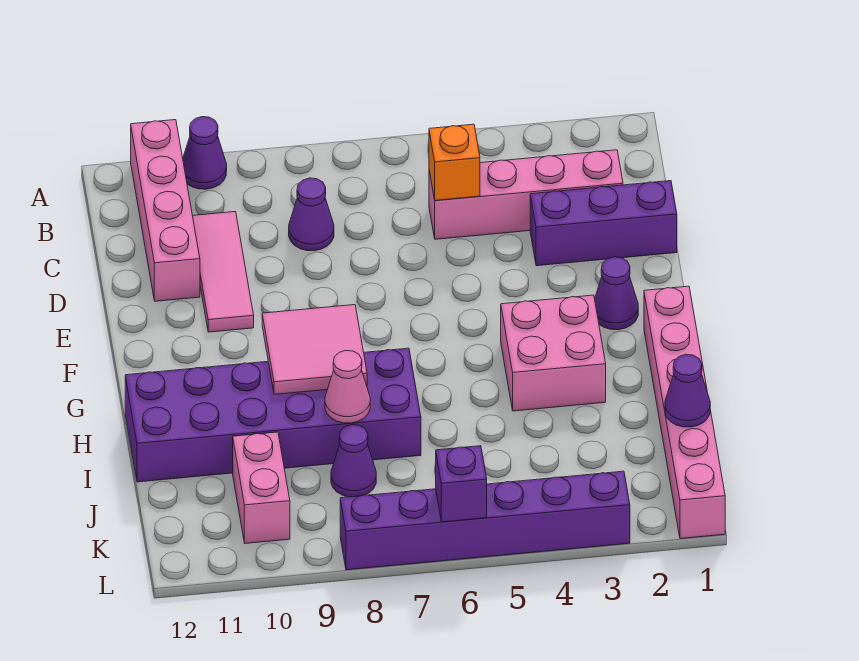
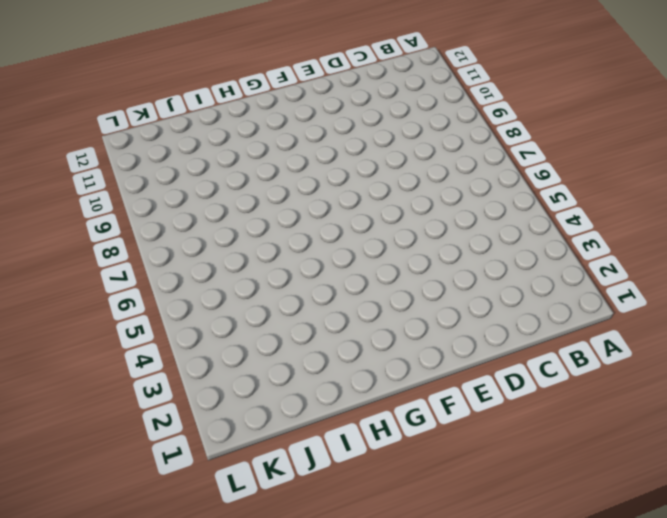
none -> purple cone A10 level 1
none -> pink brick A11:D11 level 1
none -> pink brick C2:C5 level 1

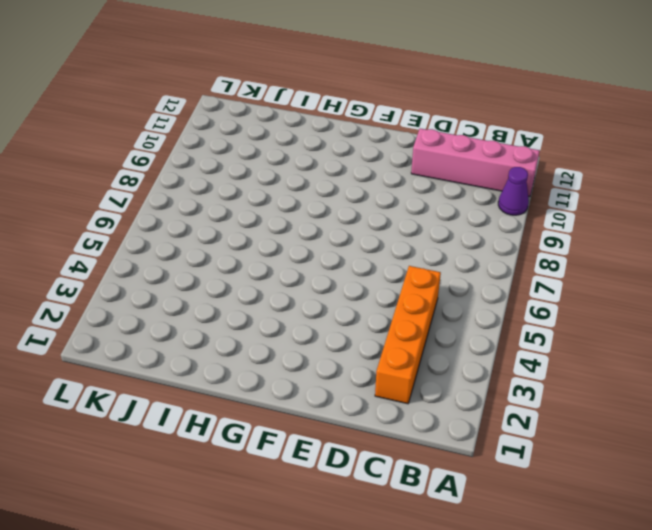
orange brick C2:C5 level 1 -> pink brick C2:C5 level 1
none -> purple cone C8 level 1
none -> pink tile C10:E10 level 1
none -> purple brick D1:D3 level 1

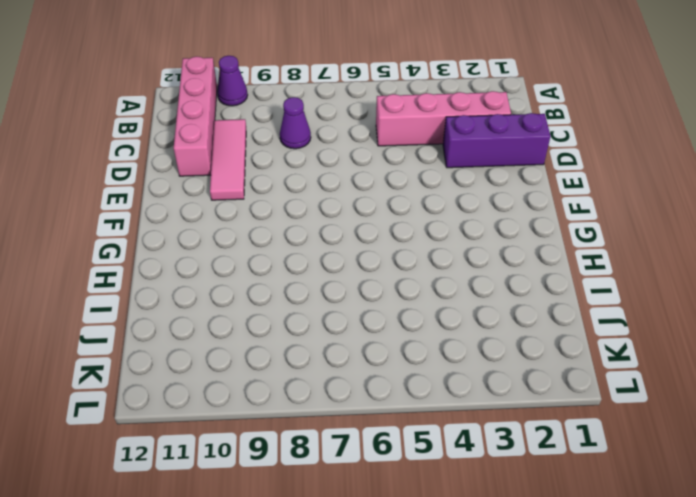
none -> purple cone F2 level 1
none -> pink brick G1:L1 level 1
none -> pink brick G3:H4 level 1

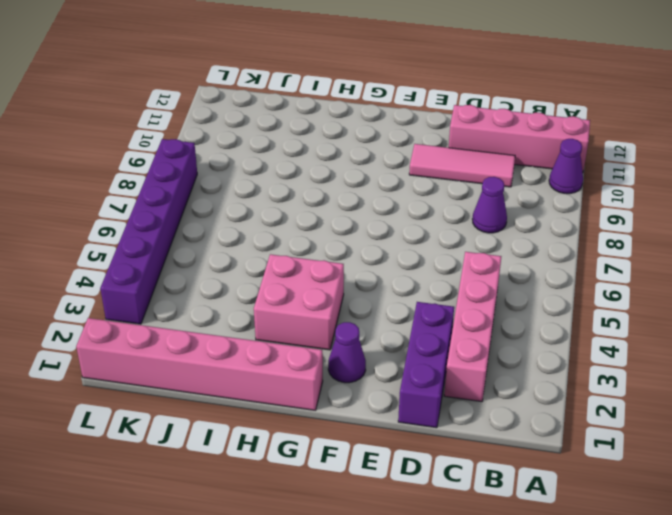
none -> purple brick H7:I12 level 1
none -> purple cone J8 level 1
none -> pink brick J10:K10 level 1

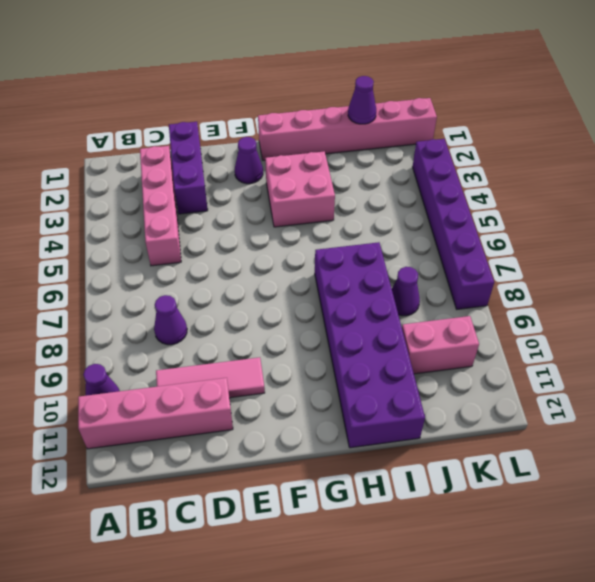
none -> orange brick C5 level 2
none -> pink tile G8:H9 level 2
none -> pink cone I8 level 2

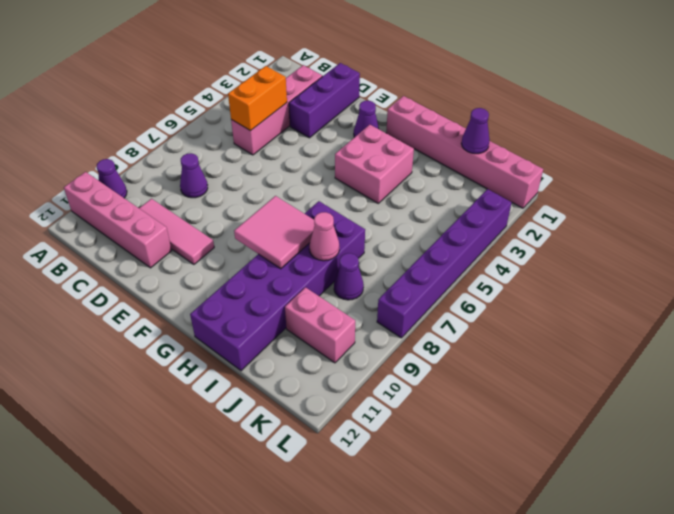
orange brick C4:C5 level 2 -> orange brick C5 level 2
none -> purple brick L6 level 2

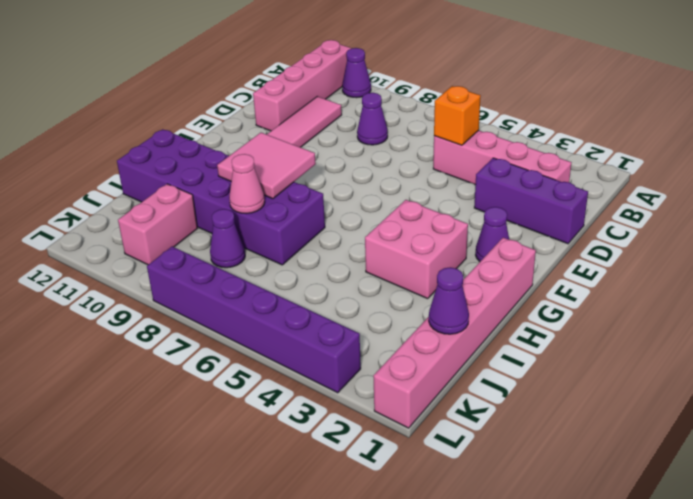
none -> purple brick L6 level 2

